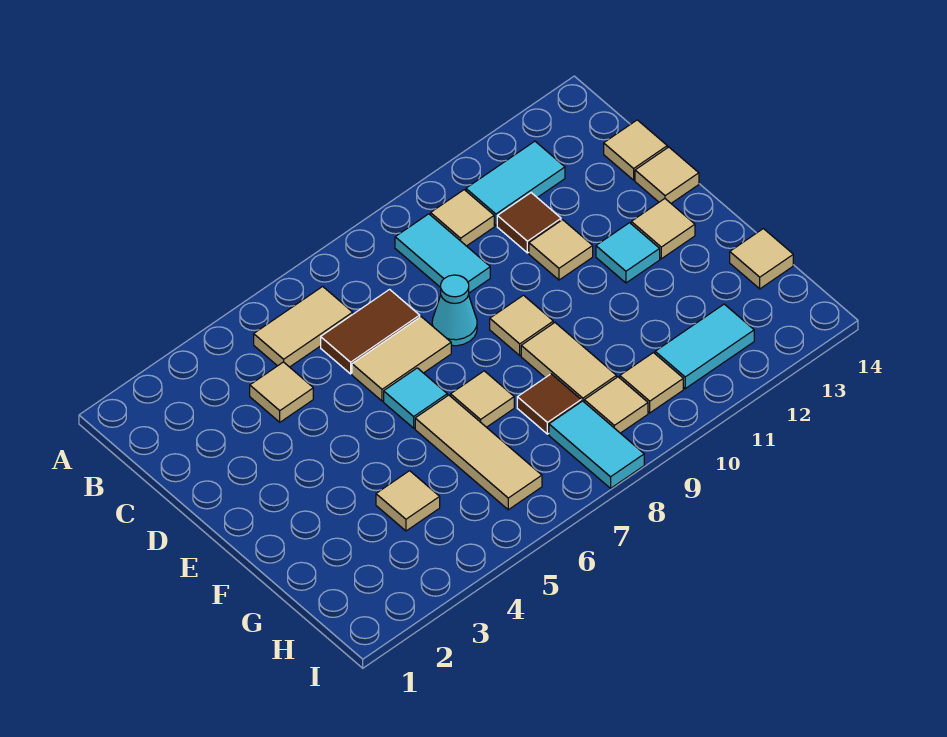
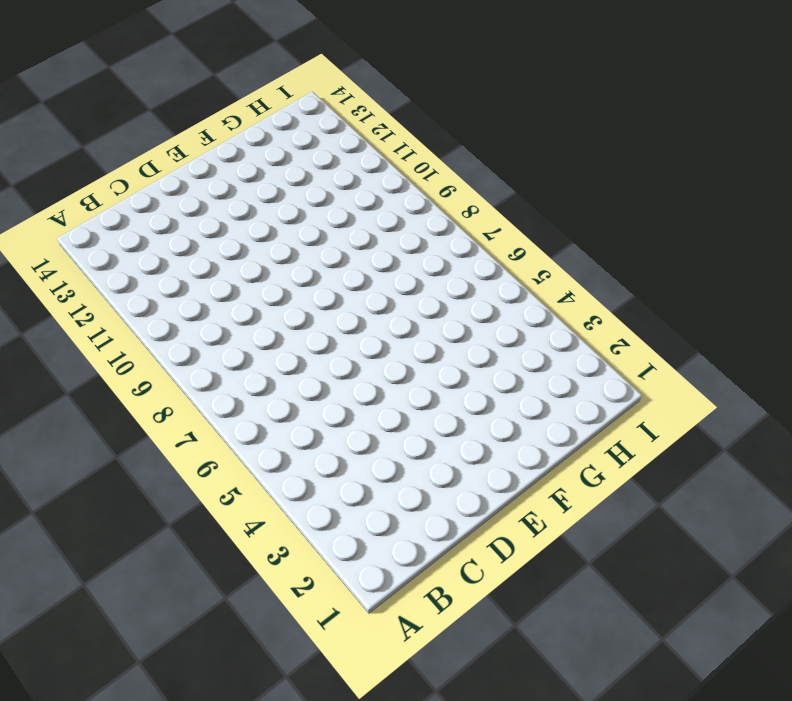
none -> tan tile B5:B6 level 1
none -> cyan tile B9:C9 level 1
none -> tan tile B10 level 1

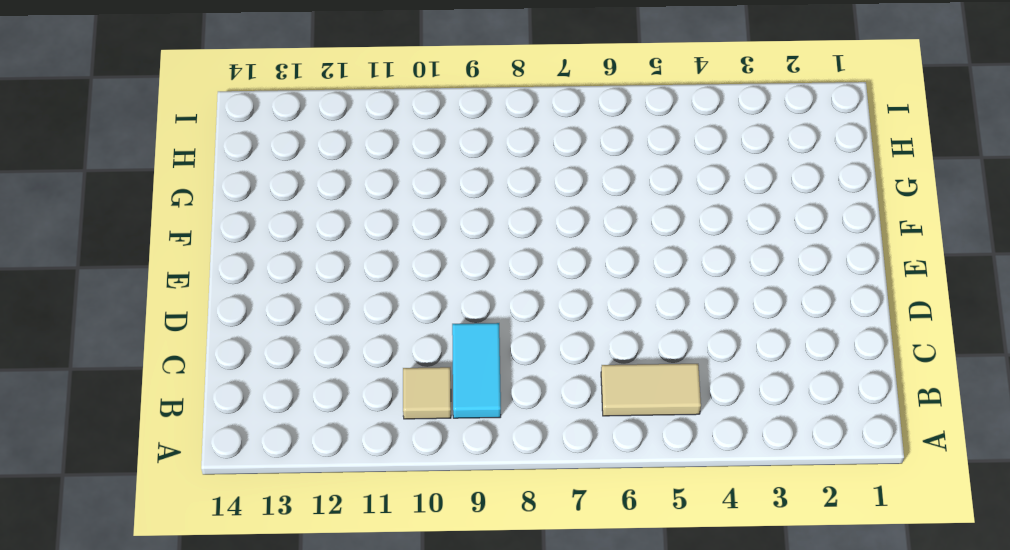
none -> cyan tile B11:B12 level 1
none -> tan tile C4 level 1
none -> brown tile C6:C7 level 1

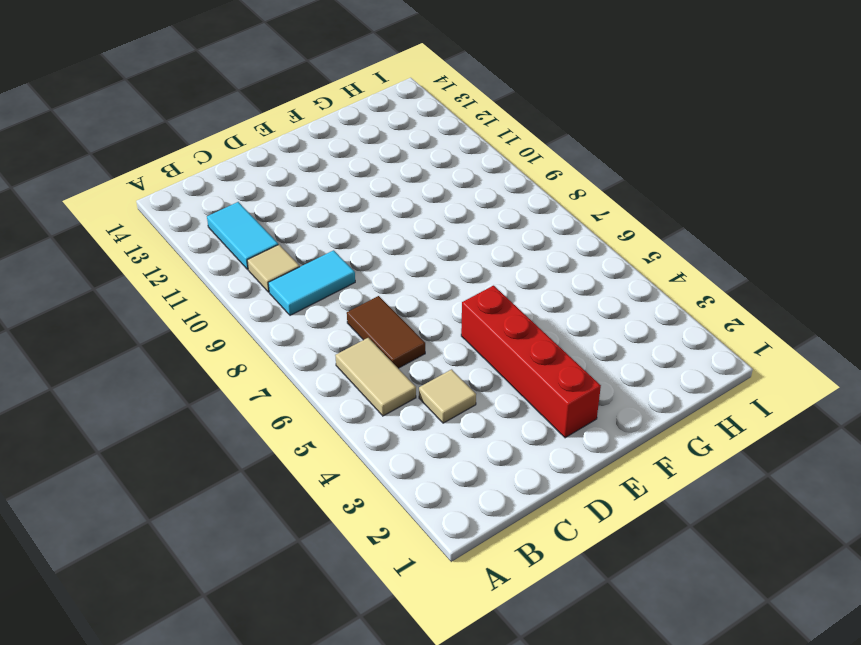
red brick E2:E5 level 1 -> none
none -> brown tile C11 level 1
none -> tan tile C14 level 1
none -> tan tile D6:D7 level 1

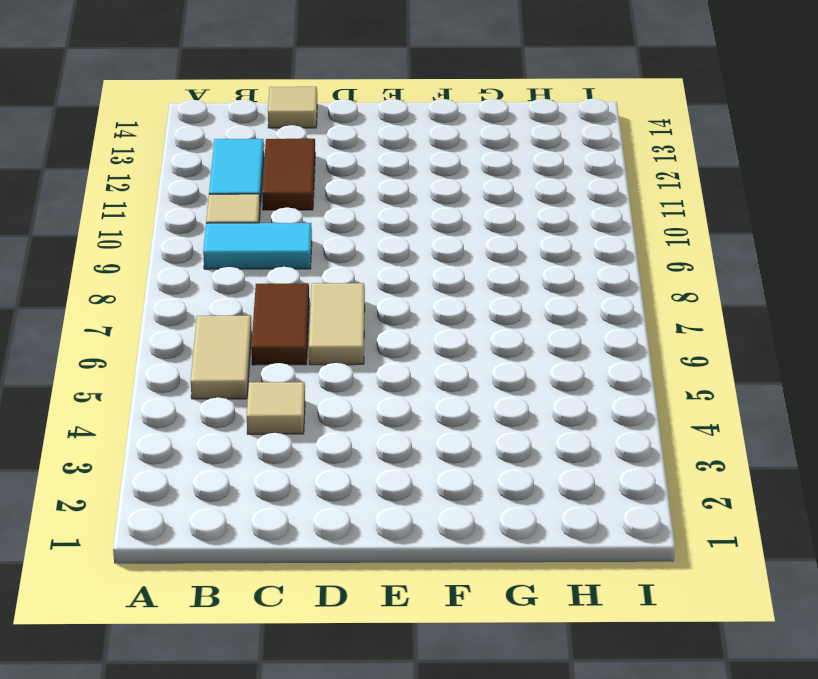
brown tile C11:C12 level 1 -> brown tile C11 level 1
none -> cyan cone D8 level 1
none -> tan tile D11 level 1
none -> tan tile D14 level 1

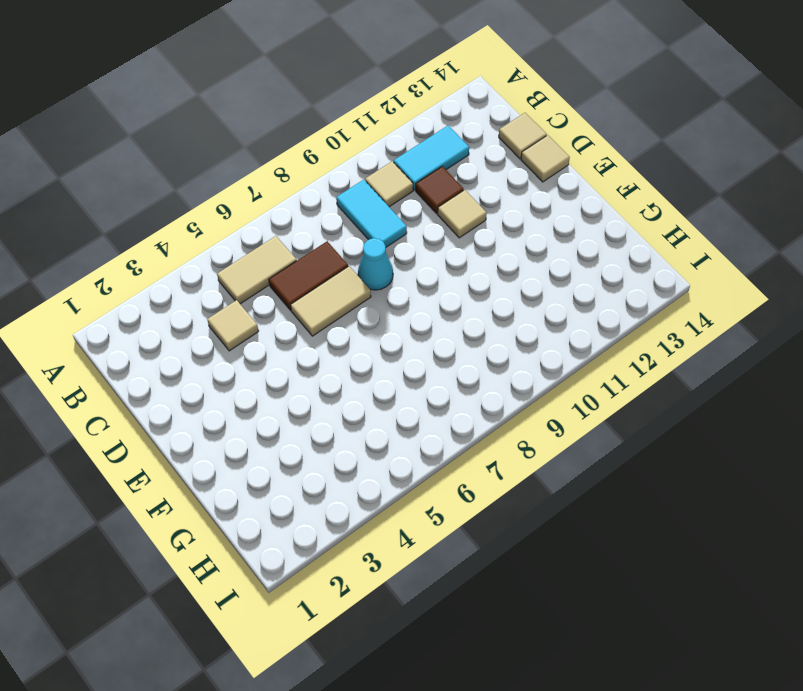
none -> cyan tile E6 level 1
none -> tan tile E9 level 1
none -> cyan tile E12 level 1

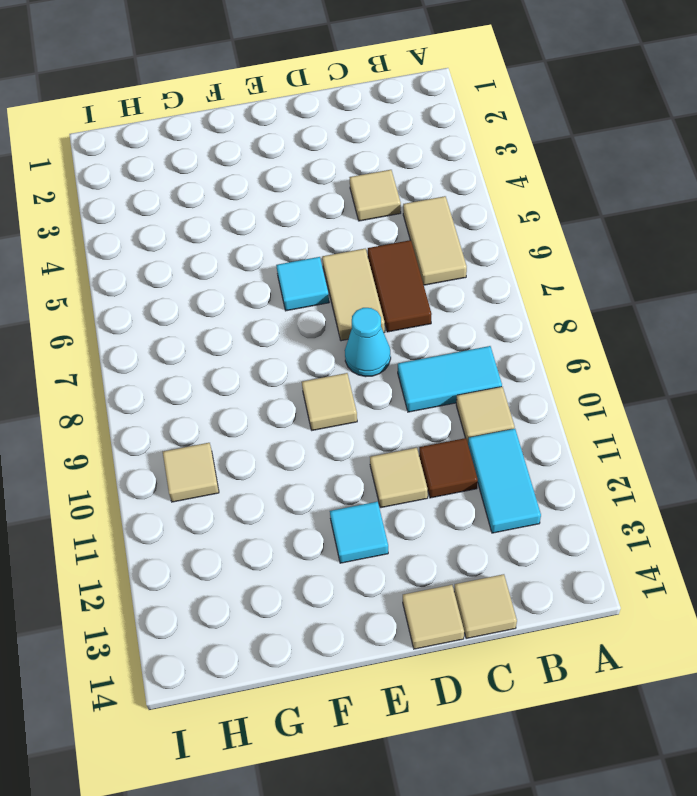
none -> tan tile E13 level 1
none -> tan tile F6:H6 level 1
none -> tan tile F7 level 1

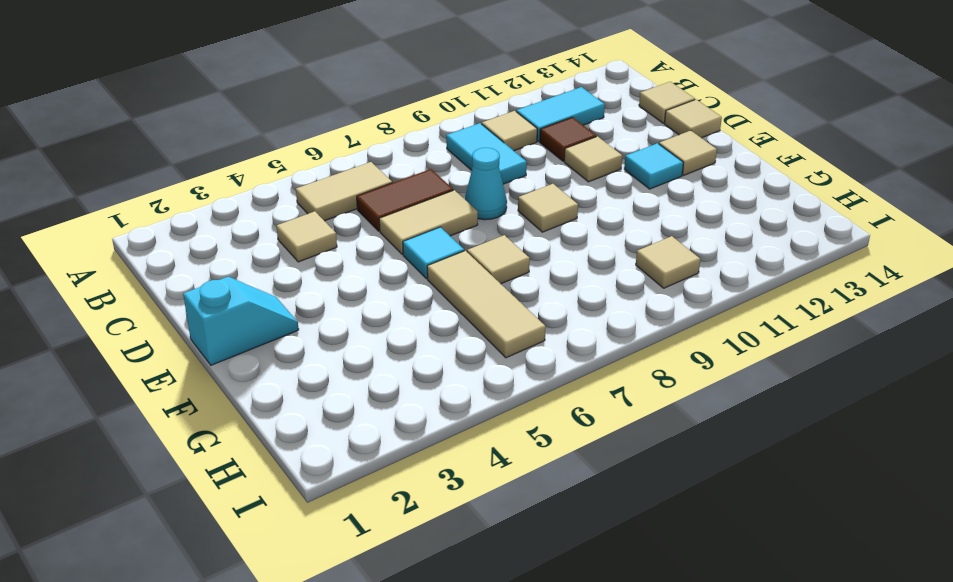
cyan slope E1:E2 level 1 top 1 -> none
none -> tan tile F9:G9 level 1
none -> tan tile G4 level 1
none -> brown tile G8 level 1

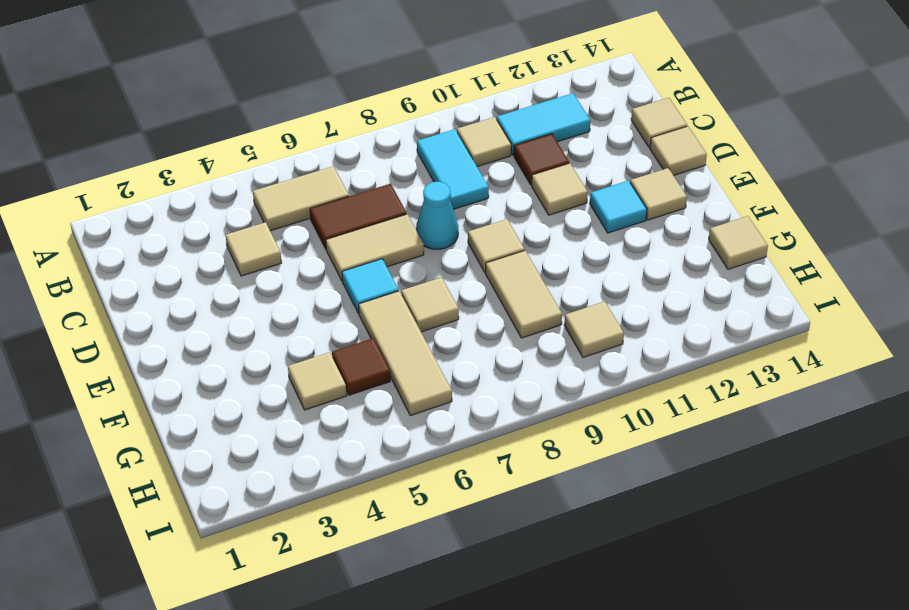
brown tile G5 level 1 -> brown tile G8 level 1
none -> cyan tile H8:I8 level 1
none -> tan tile H9 level 1
none -> cyan tile H11:H12 level 1

